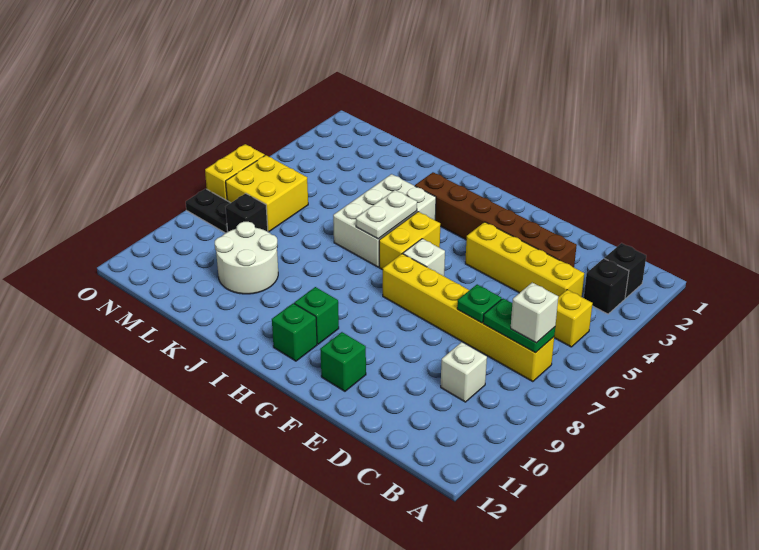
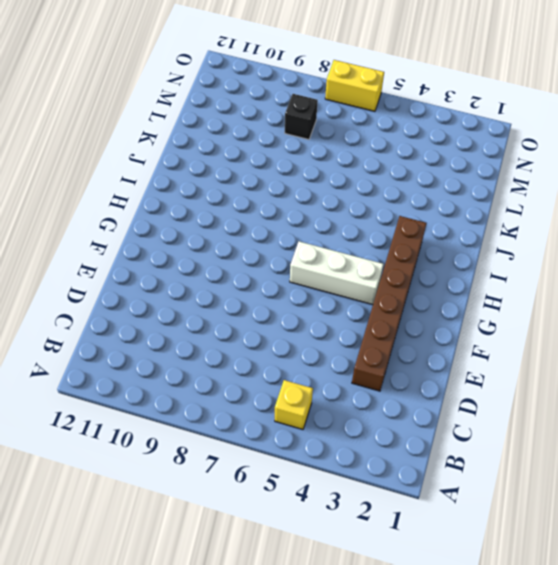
white brick G4:G6 level 1 -> white brick G6 level 1
none -> black brick B2 level 1
none -> black brick B3 level 1
none -> yellow brick B7:G7 level 1

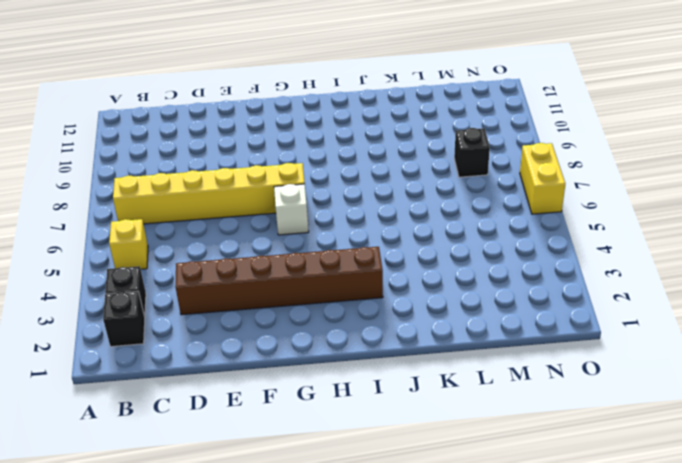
none -> yellow brick C4:F4 level 1
none -> white brick C9 level 1
none -> green brick F11 level 1

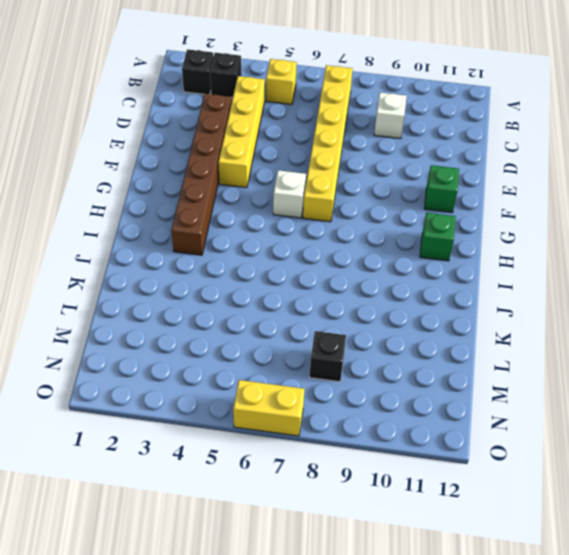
none -> yellow brick H5:H6 level 1
none -> green brick H10 level 1
none -> white brick I4:J6 level 1

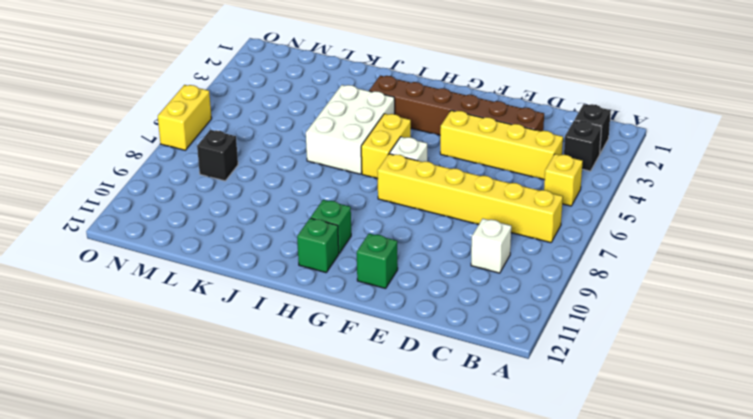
none -> white round brick K9:L10 level 1
none -> yellow brick M6:N7 level 1
none -> black plate N8:O8 level 1

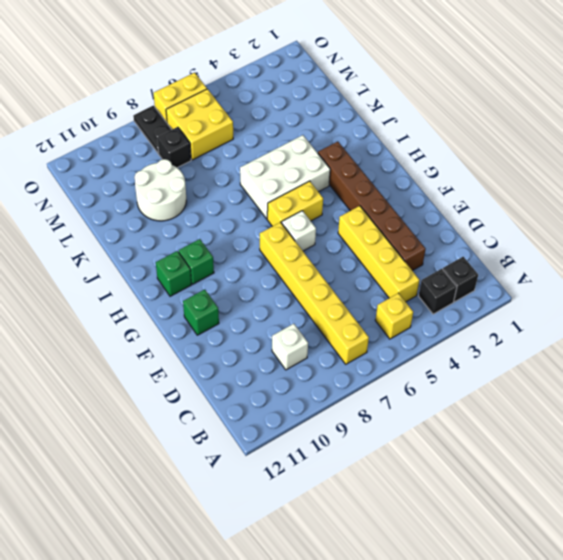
none -> green plate B7:C7 level 2
none -> green plate D7 level 2
none -> white plate I5:I6 level 2

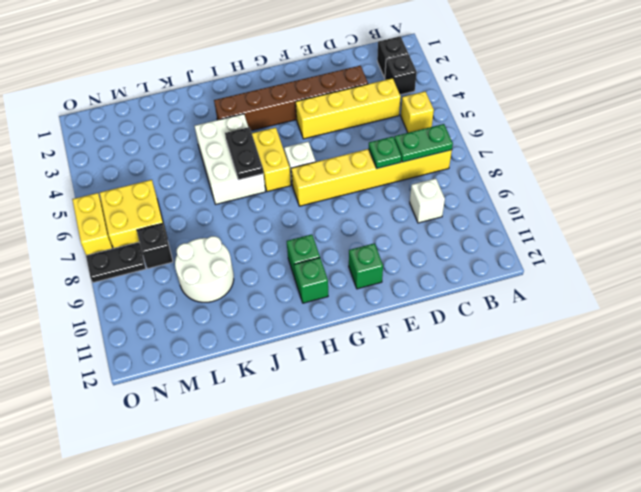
black plate I5:I6 level 2 -> white plate I5:I6 level 2
none -> white brick B7 level 3

